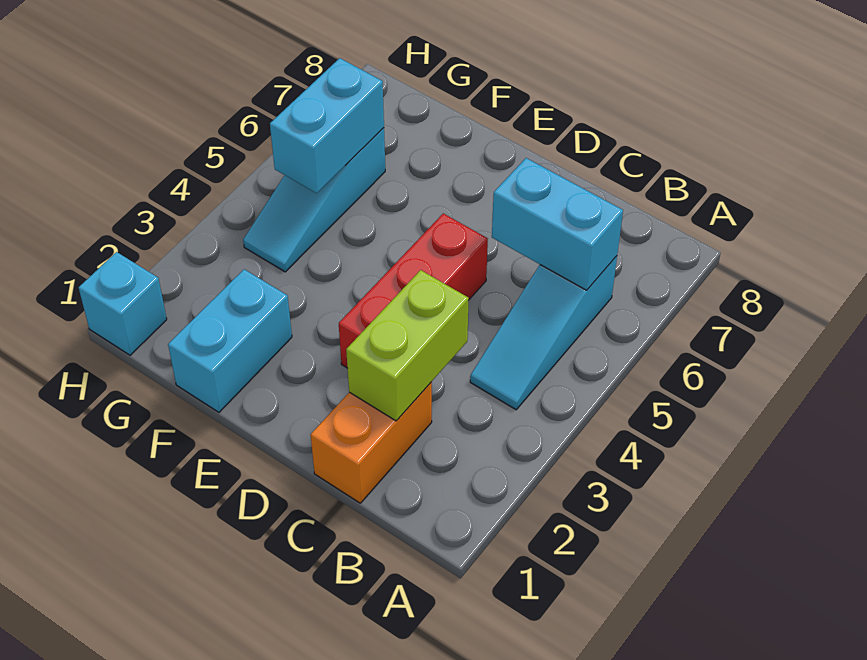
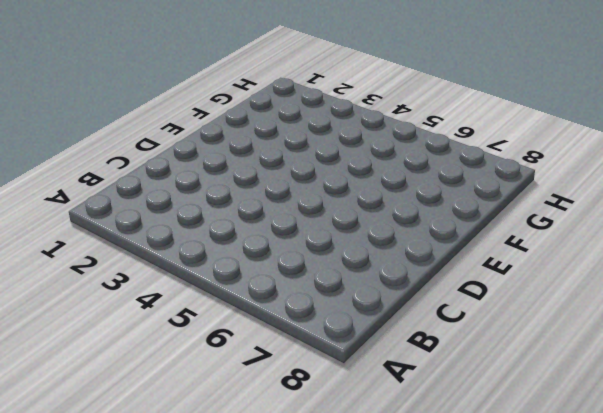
none -> cyan slope B4:B6 level 1 top 6
none -> orange brick C1:C2 level 1

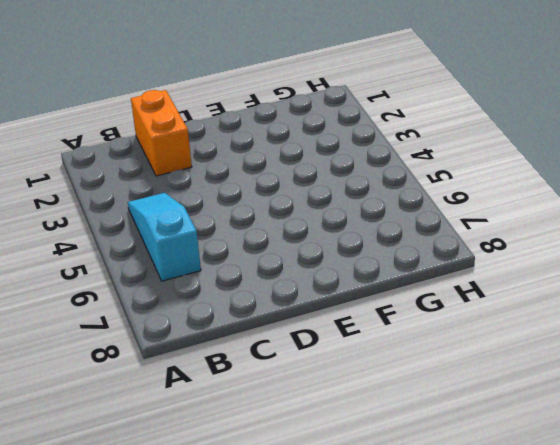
none -> red brick D3:D5 level 1
none -> cyan brick F1:F2 level 1

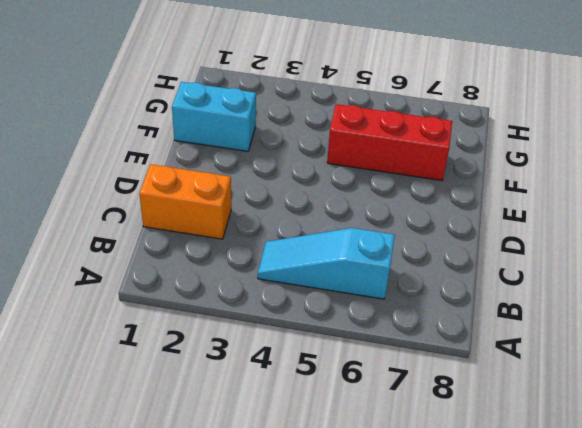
red brick F5:F7 level 1 -> red brick D3:D5 level 1
none -> cyan slope G4:G6 level 1 top 6
none -> cyan brick H1 level 1

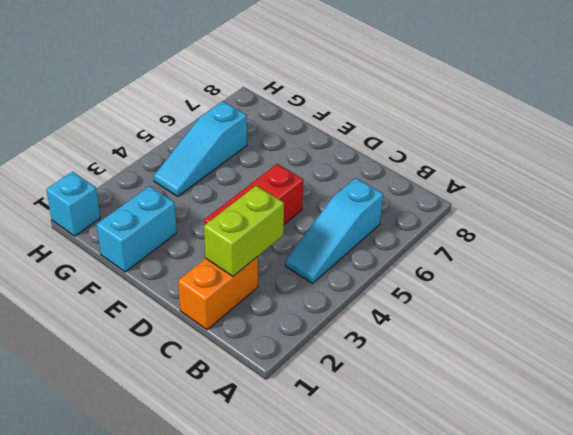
none -> cyan brick B6:C6 level 2
none -> cyan brick G5:G6 level 2

